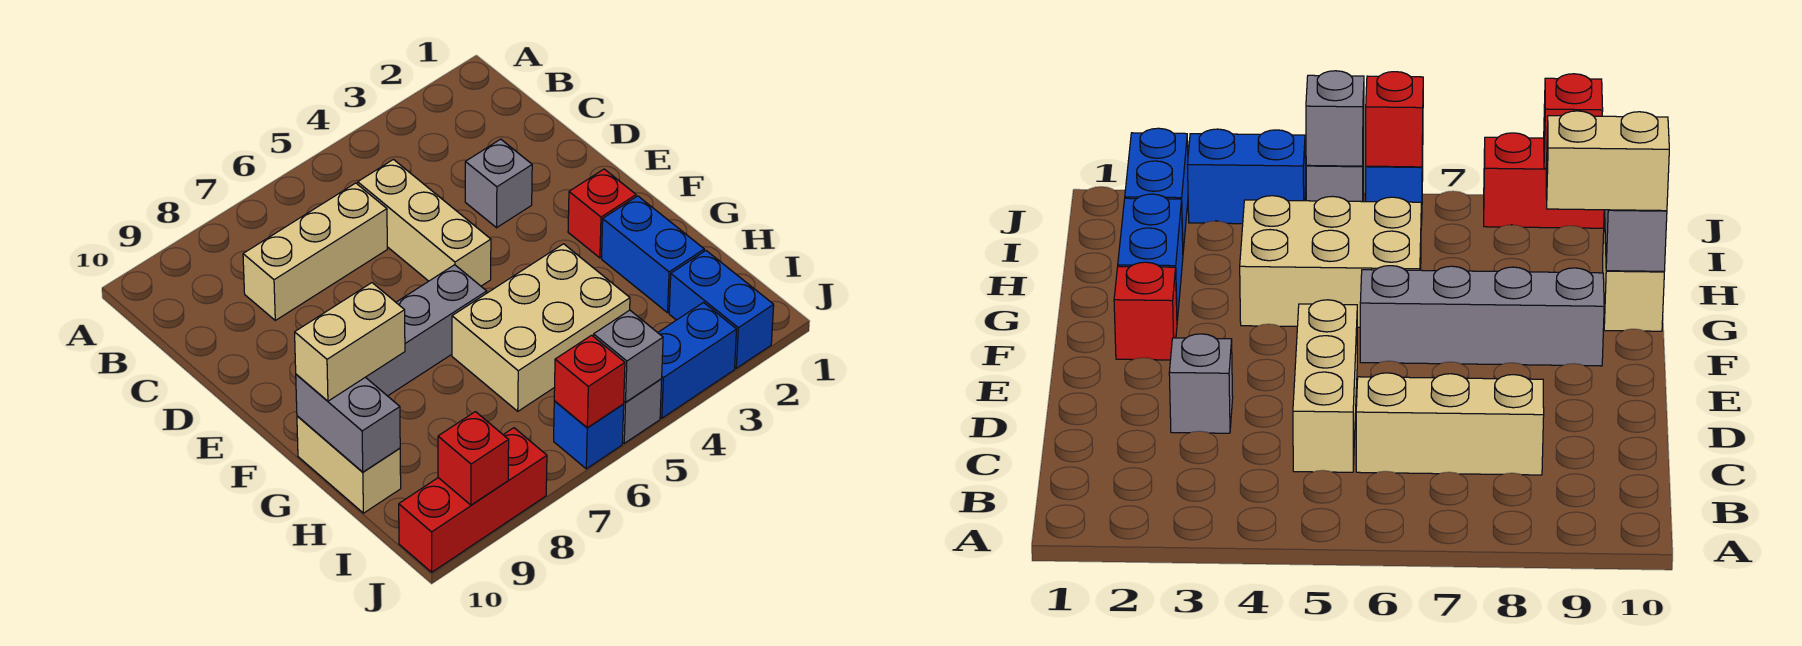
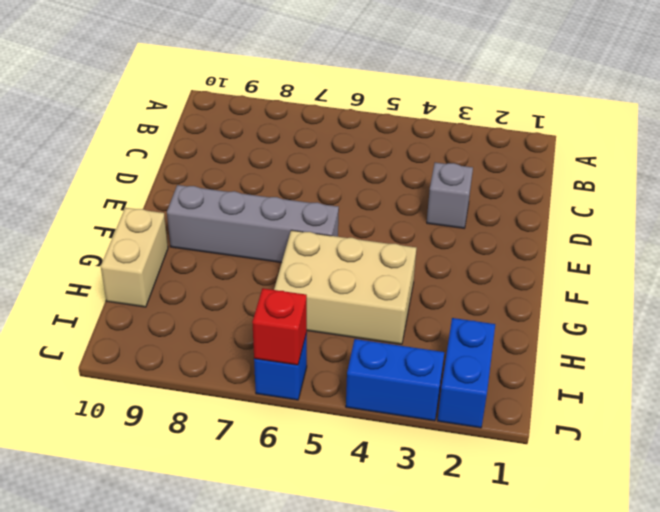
none -> tan brick C5:E5 level 1
none -> tan brick C6:C8 level 1
none -> red brick F2 level 1

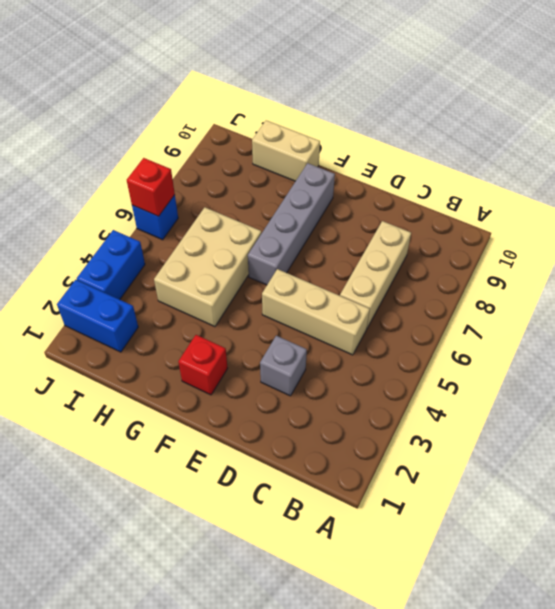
none -> blue brick G2:H2 level 1
none -> grey brick J5 level 1
none -> red brick J8:J10 level 1

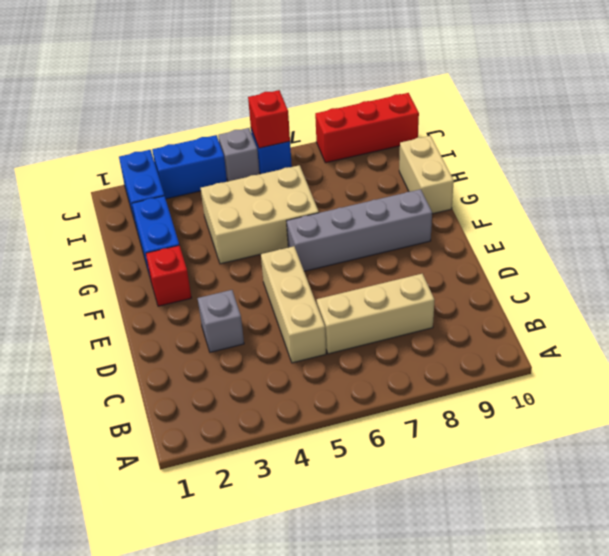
none -> grey brick G10:H10 level 2
none -> grey brick J5 level 2
none -> red brick J9 level 2

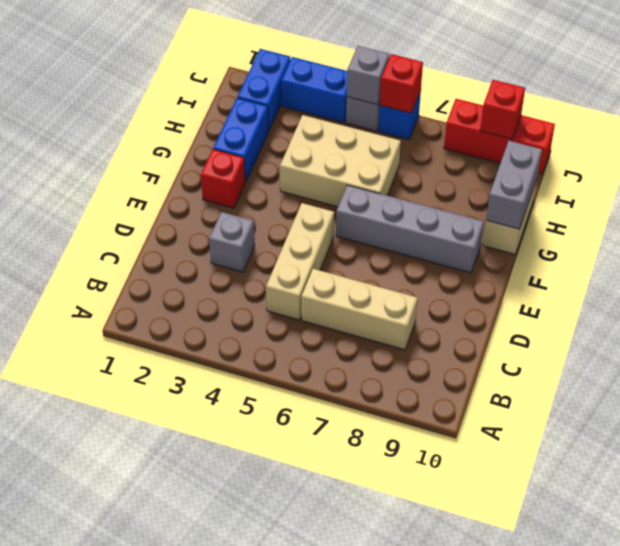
none -> tan brick G9:G10 level 3

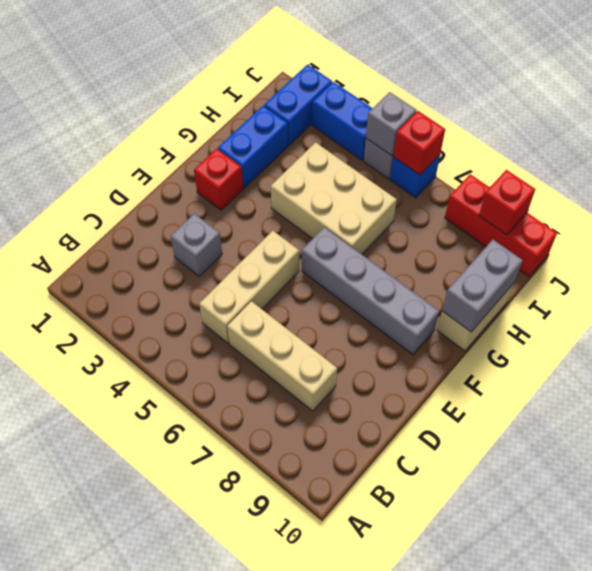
none -> tan brick G9:G10 level 3

